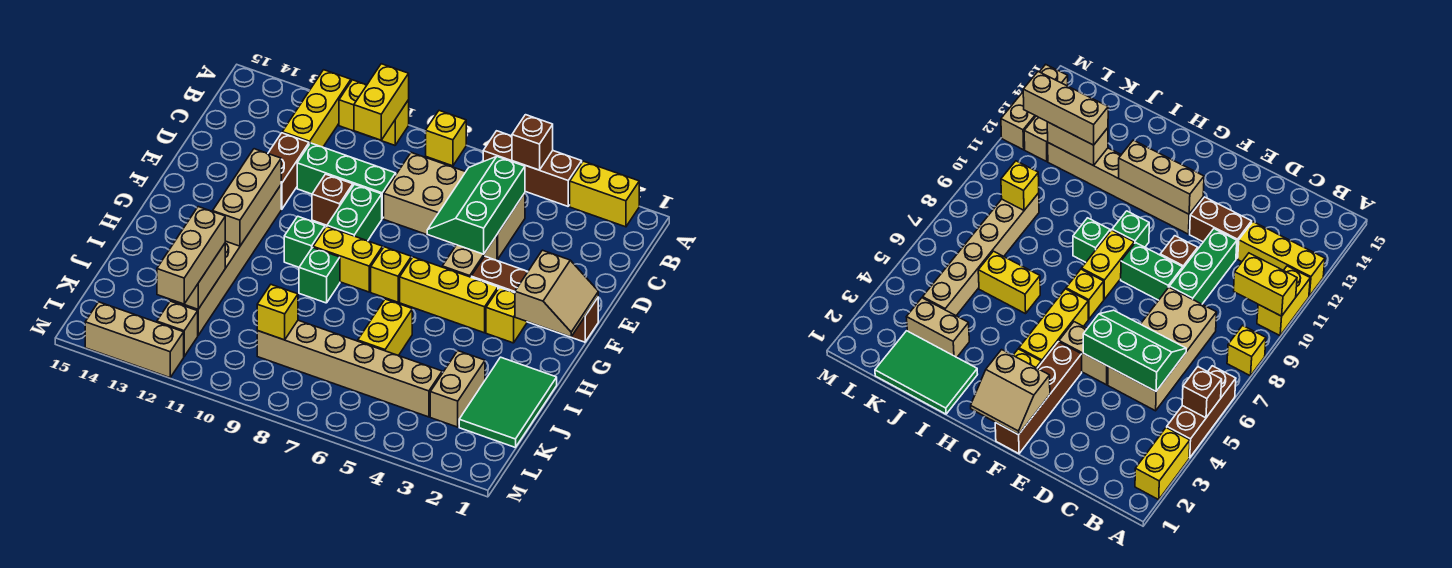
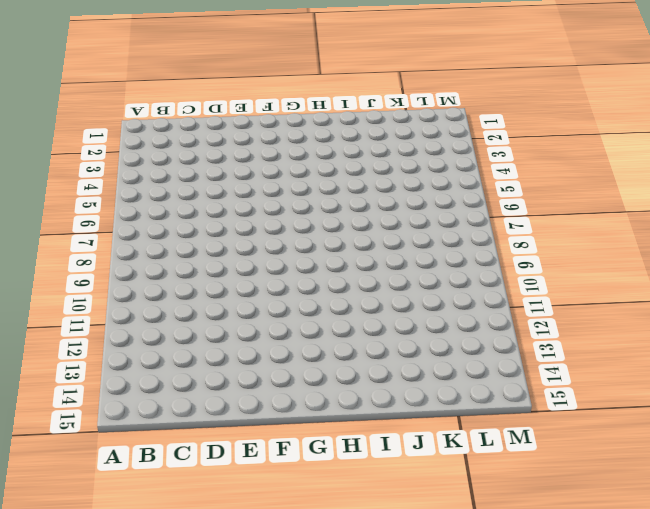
none -> yellow brick A2:A3 level 1
none -> brown brick A4:A6 level 1
none -> yellow brick A8 level 1
none -> yellow brick A10:A11 level 1

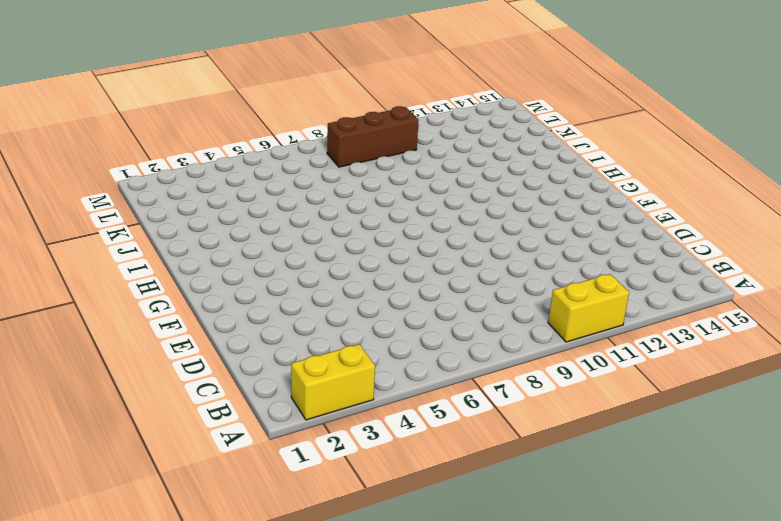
brown brick L8:L10 level 1 -> brown brick A4:A6 level 1
none -> yellow brick A8 level 1
none -> yellow brick A12:C12 level 1
none -> tan brick C5:D8 level 1
none -> green brick D9:D11 level 1

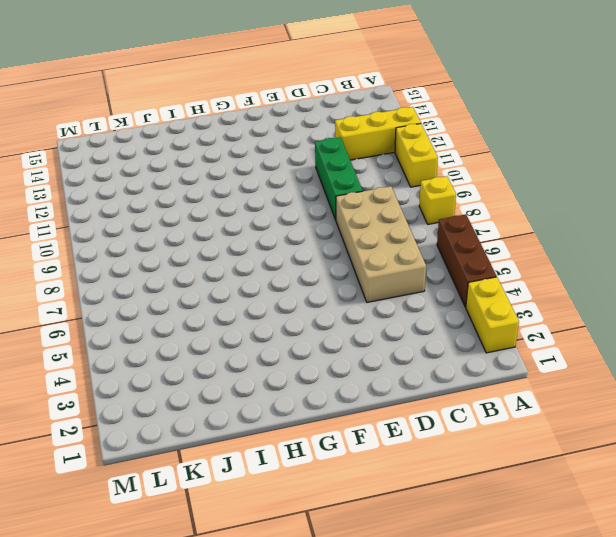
none -> brown brick D12:E12 level 1
none -> tan brick E5:F5 level 1
none -> green brick E9:F9 level 1
none -> brown brick E10 level 1

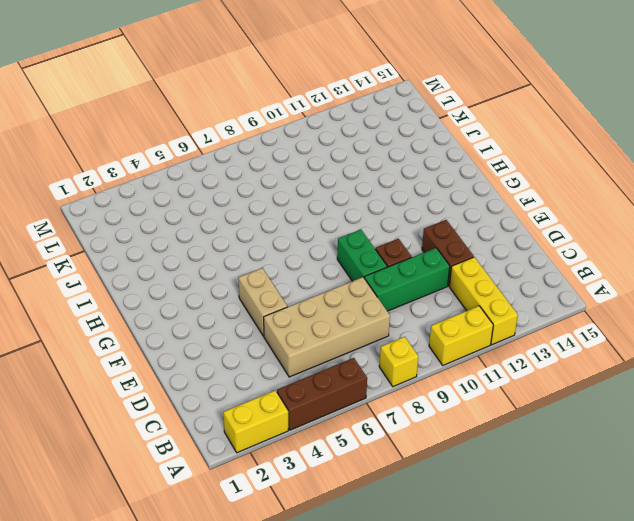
none -> brown brick F1:F4 level 1
none -> tan brick F12:K12 level 1
none -> yellow brick G3 level 1
none -> yellow brick G4:G6 level 1

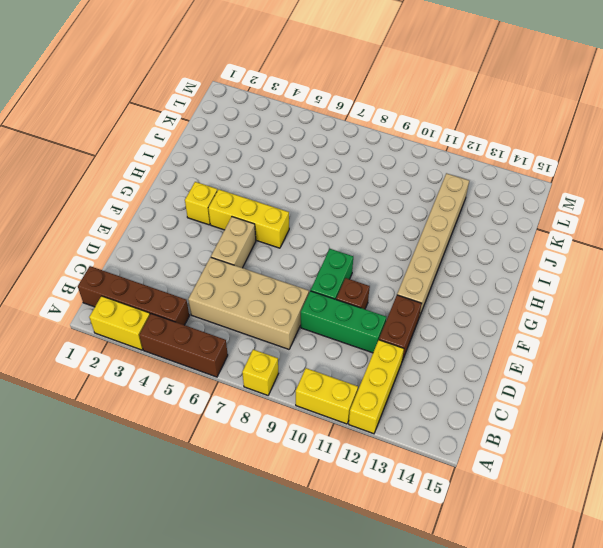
brown brick B1:B4 level 1 -> brown brick F1:F4 level 1
none -> yellow brick G7 level 1
none -> yellow brick G8:G9 level 1
none -> green brick G10 level 1
none -> green brick H9 level 1

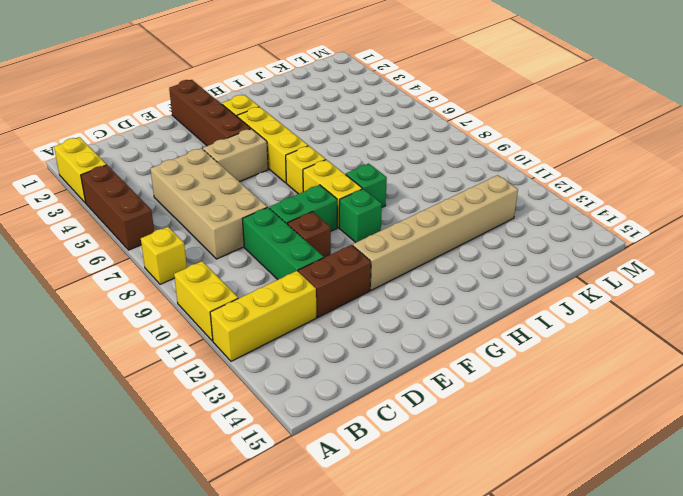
none -> green tile I1:K2 level 1
none -> yellow brick I6:J6 level 1
none -> tan brick J3:K3 level 1
none -> tan brick K4:K9 level 1

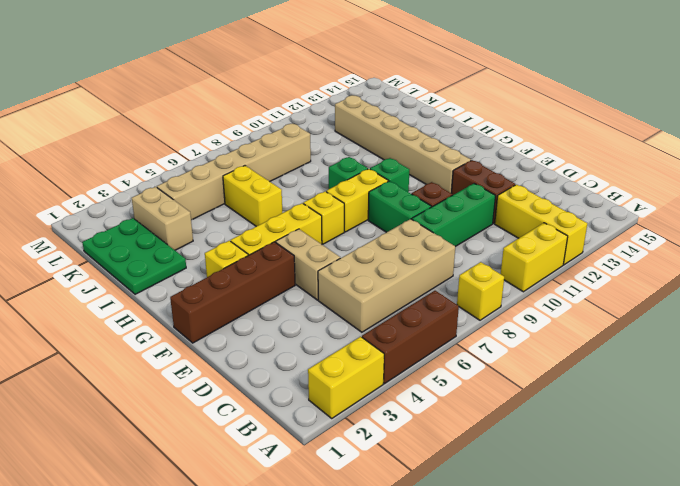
green plate I1:K2 level 1 -> green tile I1:K2 level 1
none -> tan brick L12 level 1
none -> tan brick M12:M14 level 1
none -> brown brick A5 level 2
none -> yellow brick A10:B10 level 2

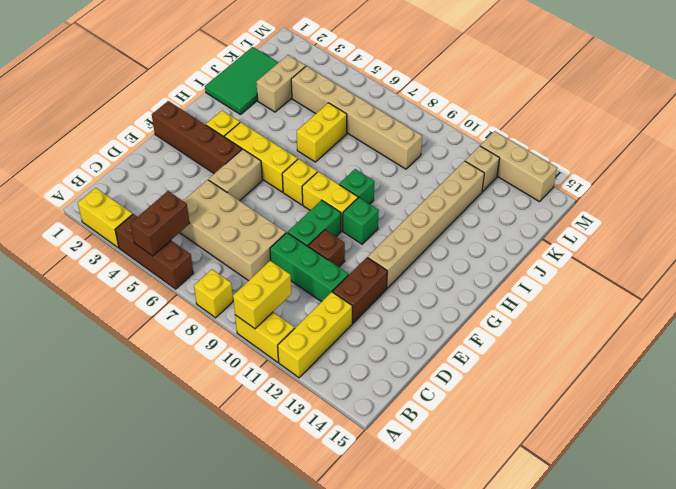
brown brick A5:B5 level 2 -> brown brick A5 level 2
none -> green slope C5:E6 level 2 top 5
none -> tan slope F1:G2 level 2 top 2
none -> tan brick F12:H12 level 2
none -> tan brick J12:K12 level 2

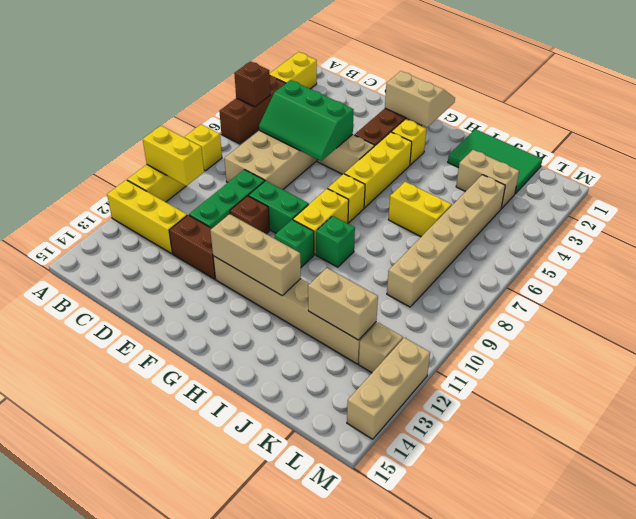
none -> yellow brick K9 level 2
none -> tan brick J12:L12 level 3

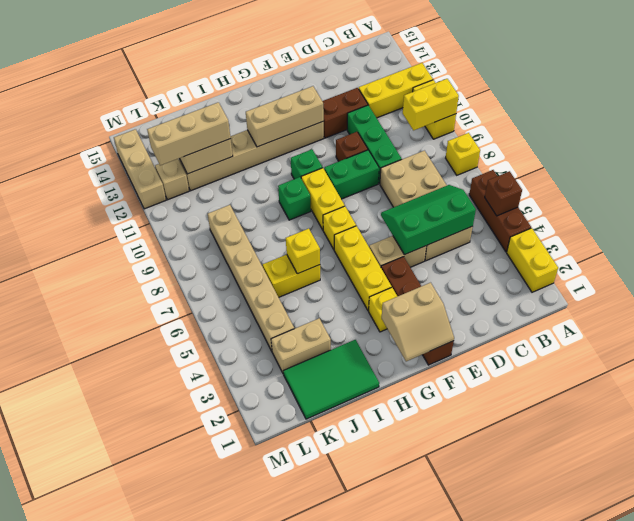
yellow brick I6 level 2 -> yellow brick K9 level 2

